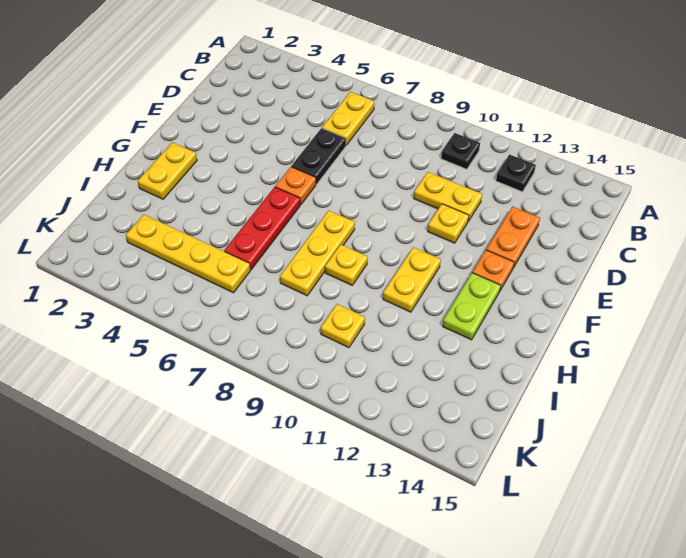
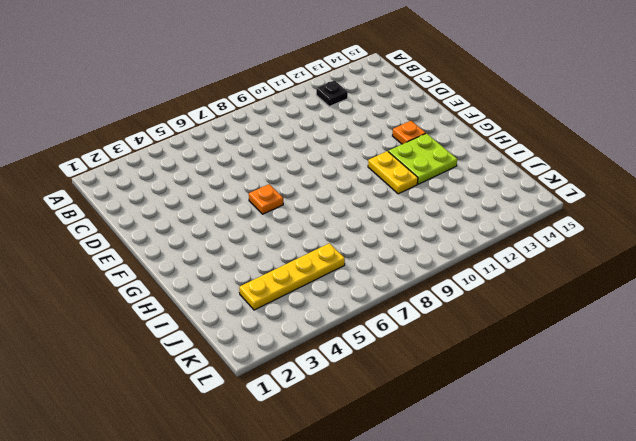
lime plate G12:H13 level 1 -> lime plate G13:H13 level 1
none -> yellow plate B6:C6 level 1
none -> black plate B10 level 1
none -> black plate D6:E6 level 1

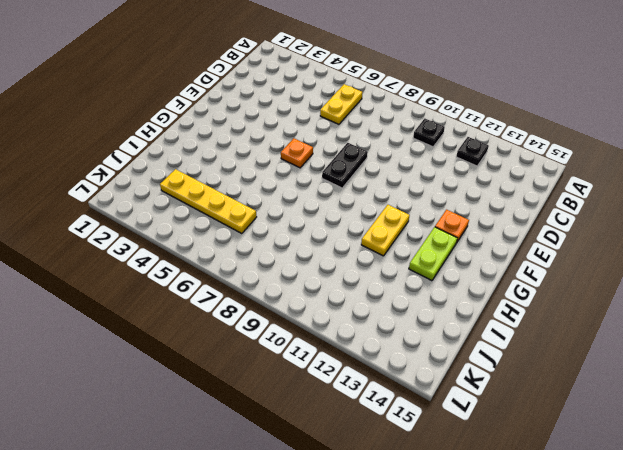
black plate E8:F8 level 1 -> black plate D6:E6 level 1
none -> yellow plate D10:D11 level 1
none -> orange plate D13:E13 level 1
none -> yellow plate E11 level 1

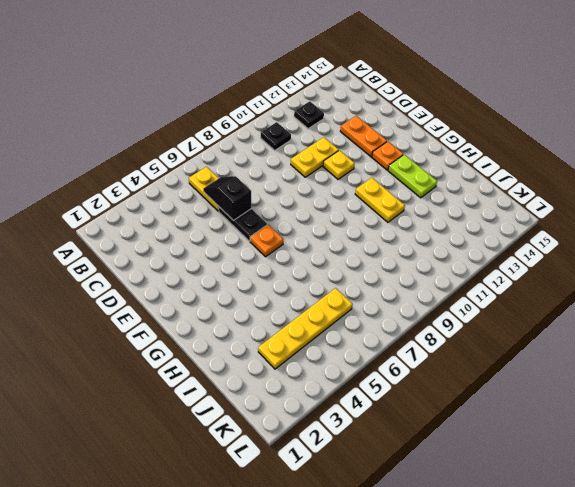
black slope C6:D6 level 2 top D -> none
none -> yellow plate G2:H2 level 1
none -> red plate G6:I6 level 1
none -> yellow plate G8:I8 level 1

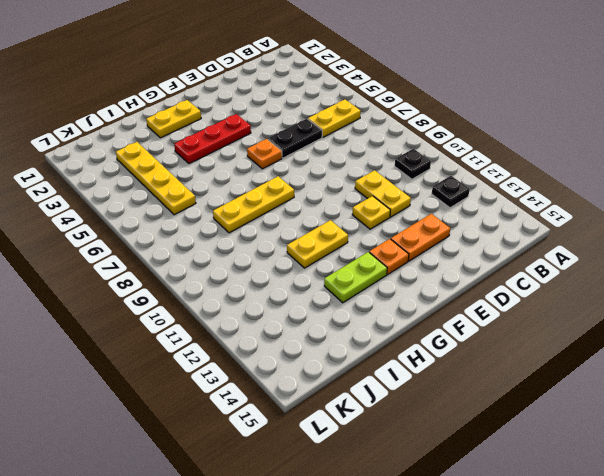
red plate F4:H4 level 1 -> red plate G6:I6 level 1
none -> yellow plate H9 level 1
none -> yellow plate J10 level 1

